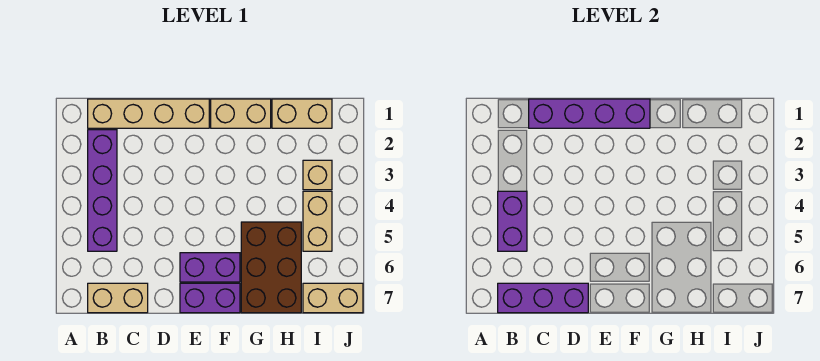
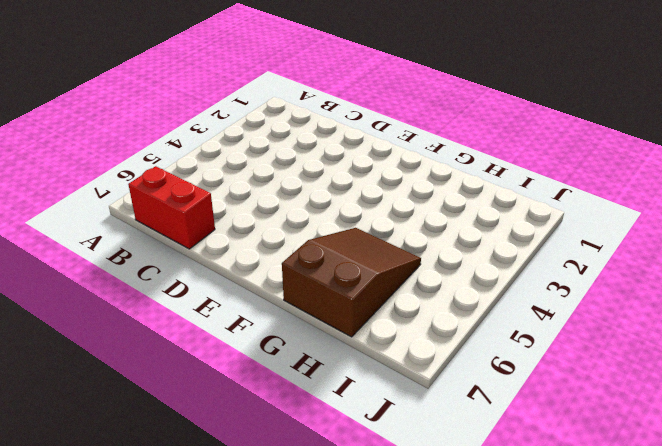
red brick B7:C7 level 1 -> tan brick B7:C7 level 1
brown slope G5:H7 level 1 top 7 -> brown brick G5:H7 level 1
none -> tan brick B1:E1 level 1
none -> purple brick B2:B5 level 1
none -> purple brick E6:F6 level 1

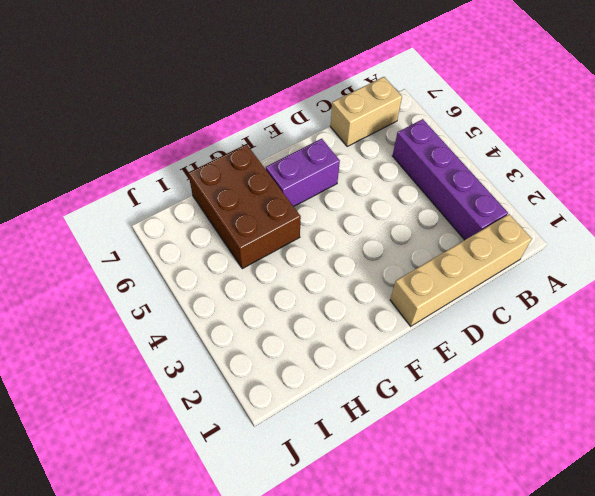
none -> purple brick E7:F7 level 1
none -> tan brick F1:G1 level 1
none -> tan brick H1:I1 level 1

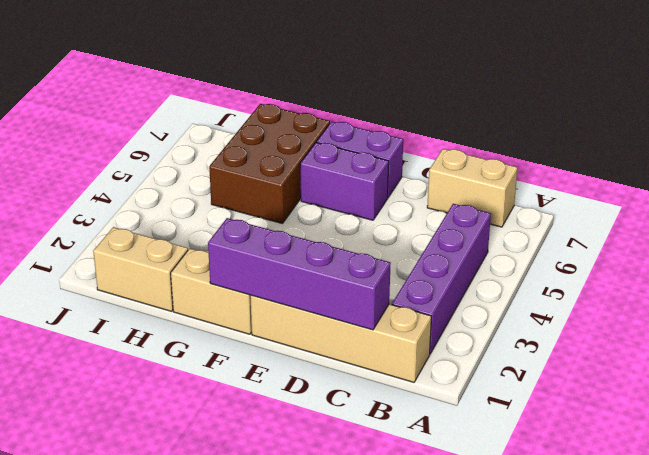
none -> tan brick I3 level 1
none -> tan brick I4:I5 level 1
none -> tan brick I7:J7 level 1

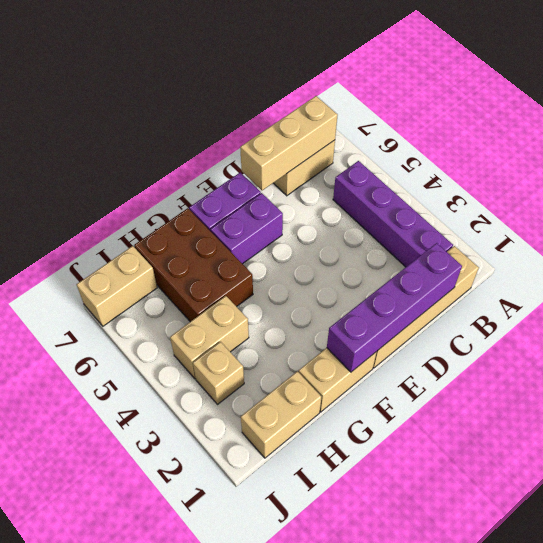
tan brick B7:D7 level 2 -> purple brick B7:D7 level 2
tan brick H4:I4 level 1 -> tan brick I4:I5 level 1
none -> purple brick B4:B5 level 2

